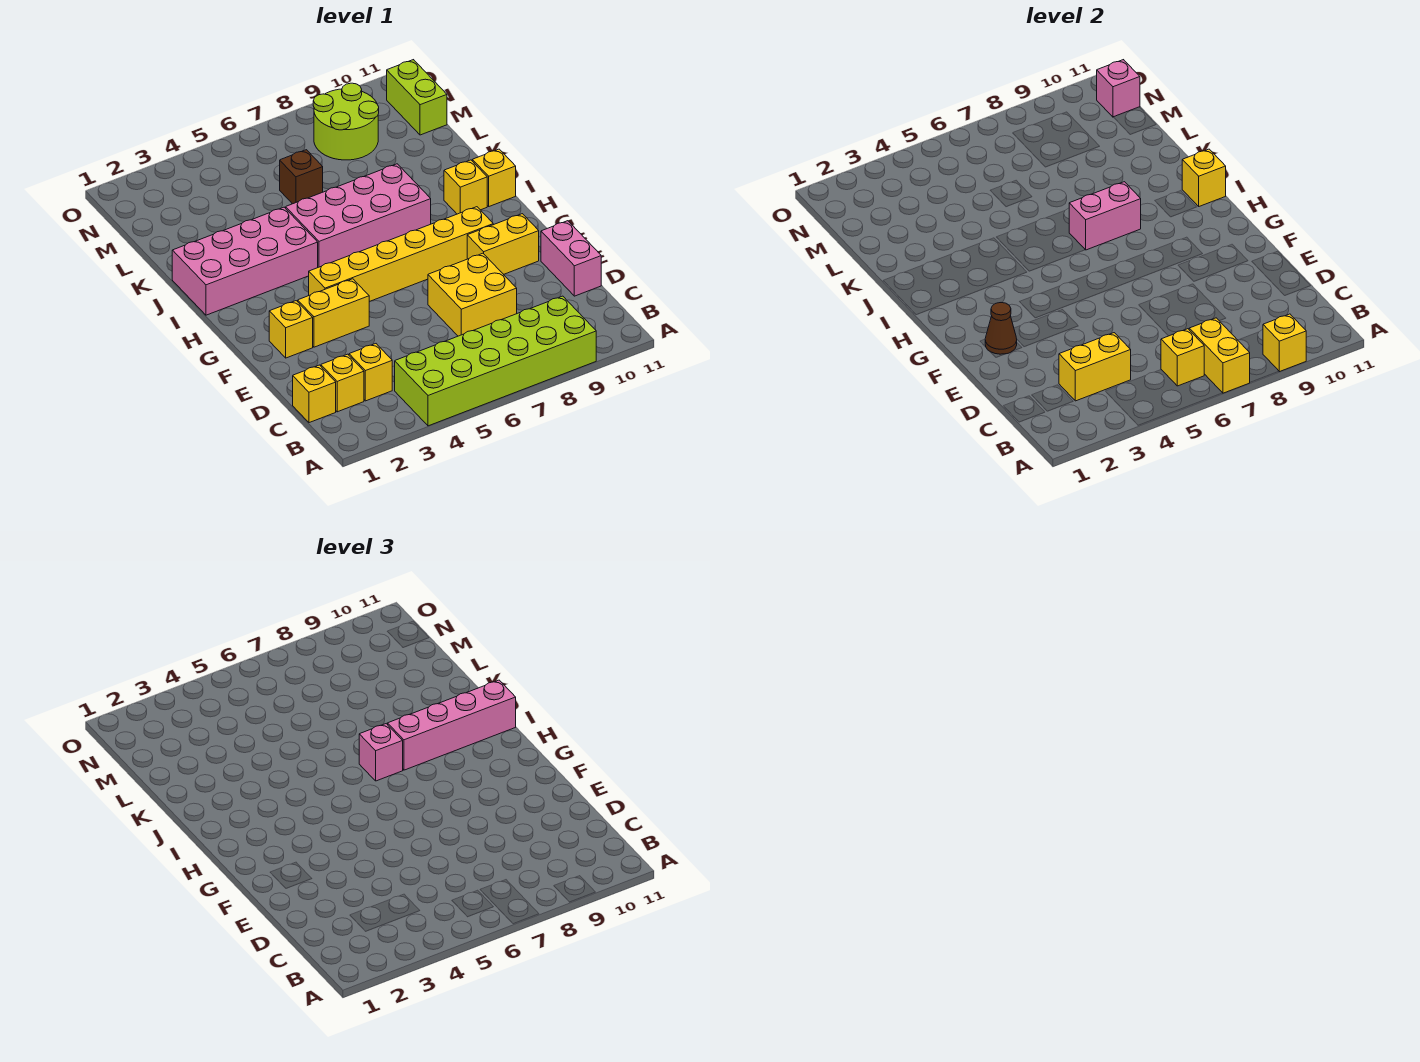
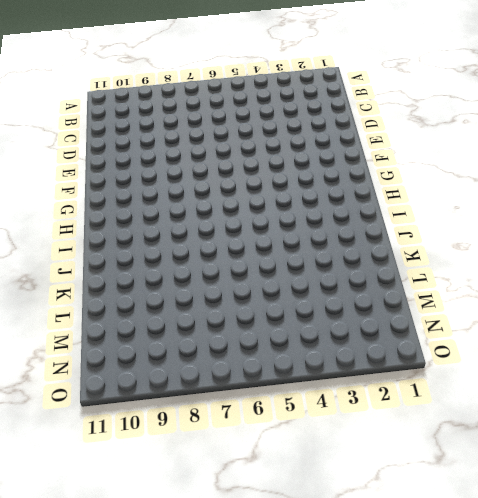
none -> lime brick A4:B9 level 1
none -> yellow brick C1 level 1
none -> yellow brick C2 level 1

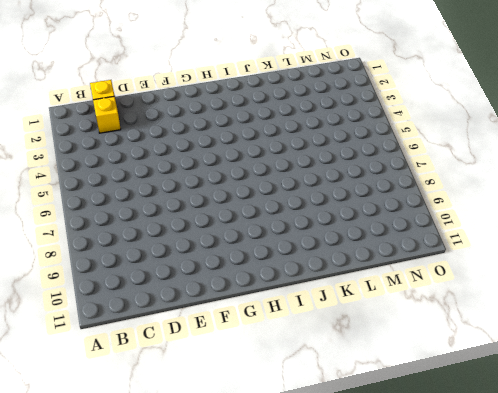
none -> lime brick A4:B9 level 1
none -> yellow brick C3 level 1
none -> yellow brick D7:E8 level 1

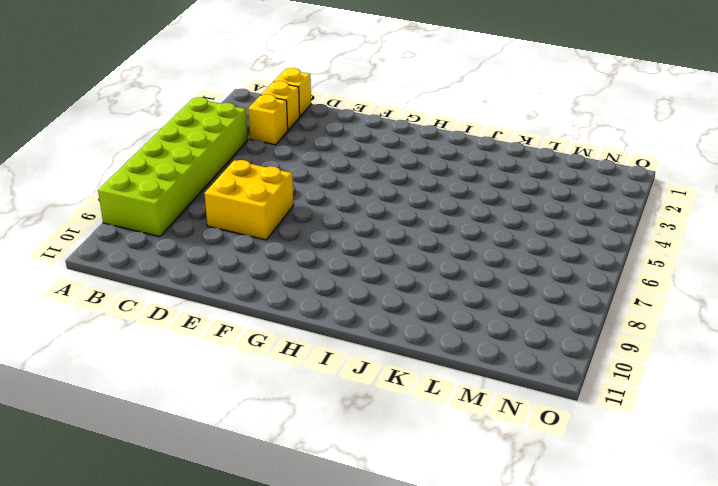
none -> pink brick D11:E11 level 1
none -> yellow brick F2 level 1
none -> yellow brick F3:F4 level 1

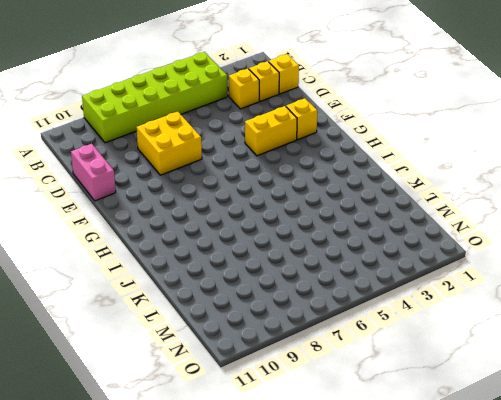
none -> yellow brick F9:F10 level 1
none -> yellow brick G4:G9 level 1
none -> pink brick I1:J4 level 1

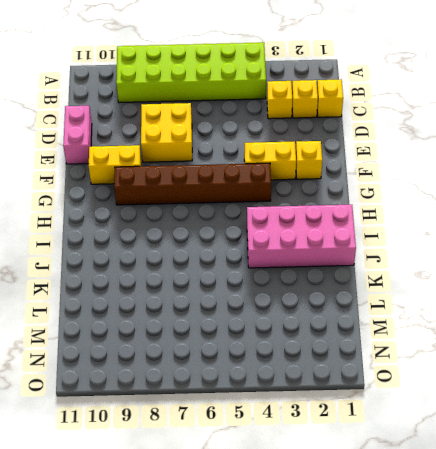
brown brick G4:G9 level 1 -> yellow brick G4:G9 level 1
none -> pink brick I5:J8 level 1
none -> yellow brick I10 level 1
none -> yellow brick I11 level 1

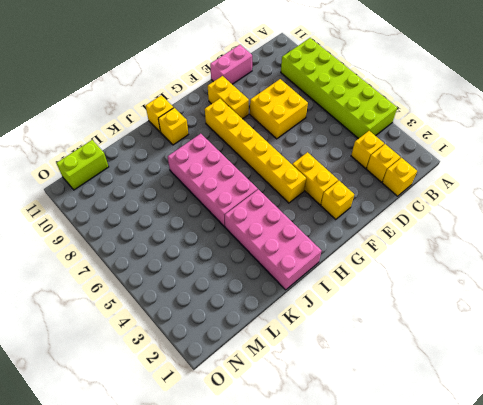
none -> brown brick L6 level 1
none -> lime round brick M8:N9 level 1
none -> yellow brick A7:B7 level 2

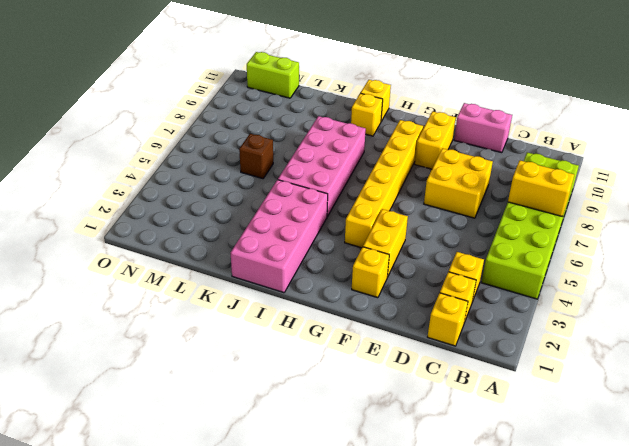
none -> lime round brick M8:N9 level 1
none -> yellow brick A9 level 2
none -> yellow brick B6 level 2

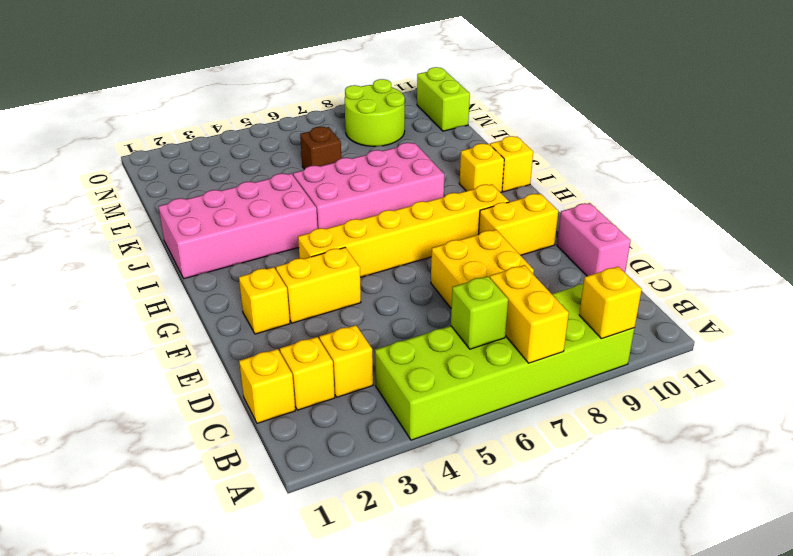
lime brick B6 level 2 -> yellow brick B6 level 2
none -> yellow brick C3:C4 level 2
none -> brown cone F2 level 2
none -> pink brick I7:I8 level 2

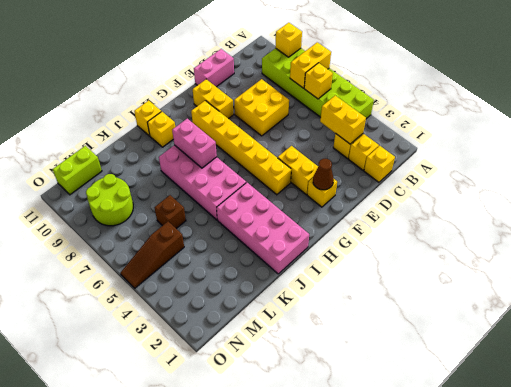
brown slope M5:O5 level 1 top M -> none
none -> yellow brick I11 level 2
none -> pink brick N11 level 2
none -> pink brick I7 level 3

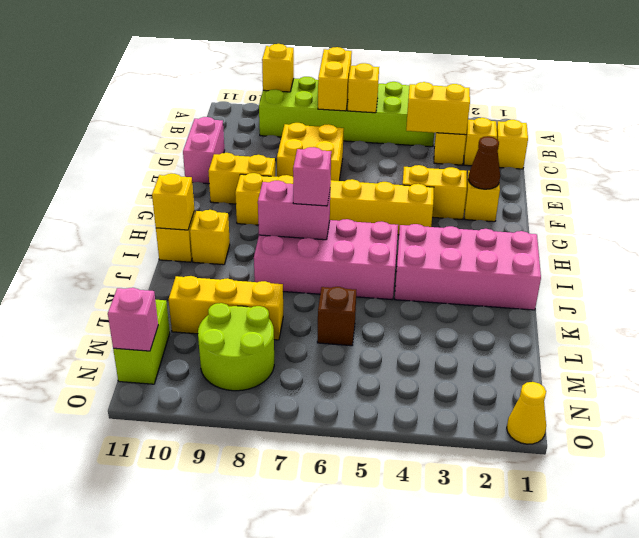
yellow brick L8:L10 level 1 -> none
yellow cone O1 level 1 -> none
none -> pink brick I8:I11 level 3

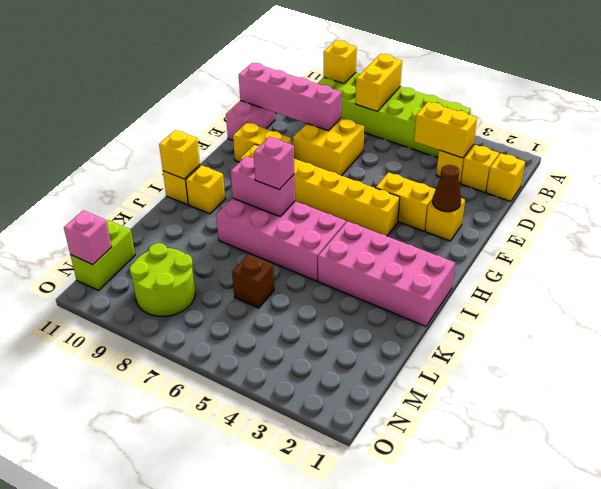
pink brick D8:D11 level 2 -> pink brick I8:I11 level 3
none -> yellow brick B6 level 2

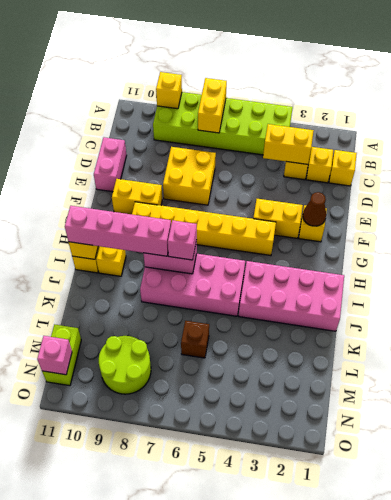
none -> yellow brick B6 level 2

